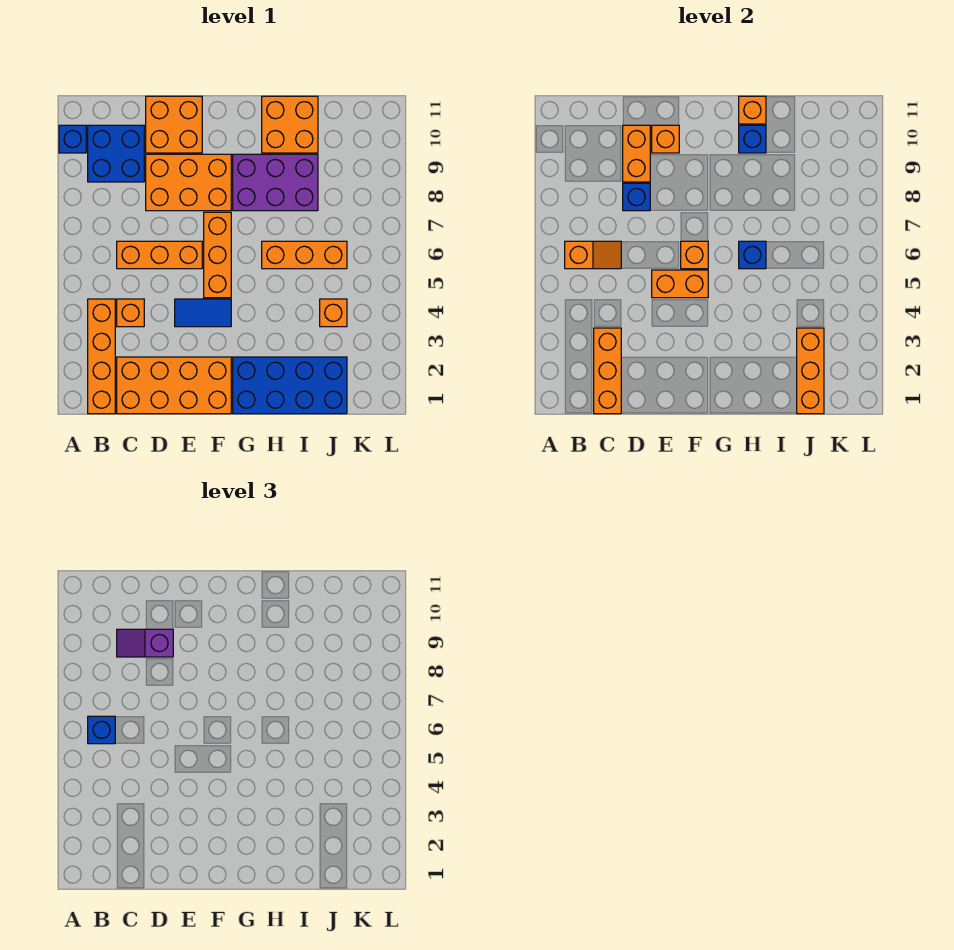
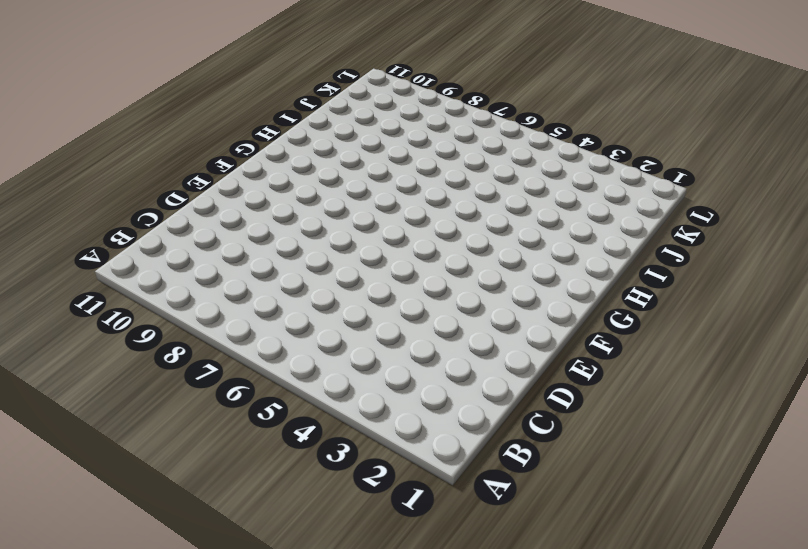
none -> blue brick A10 level 1
none -> orange brick B1:B4 level 1
none -> blue brick B9:C10 level 1

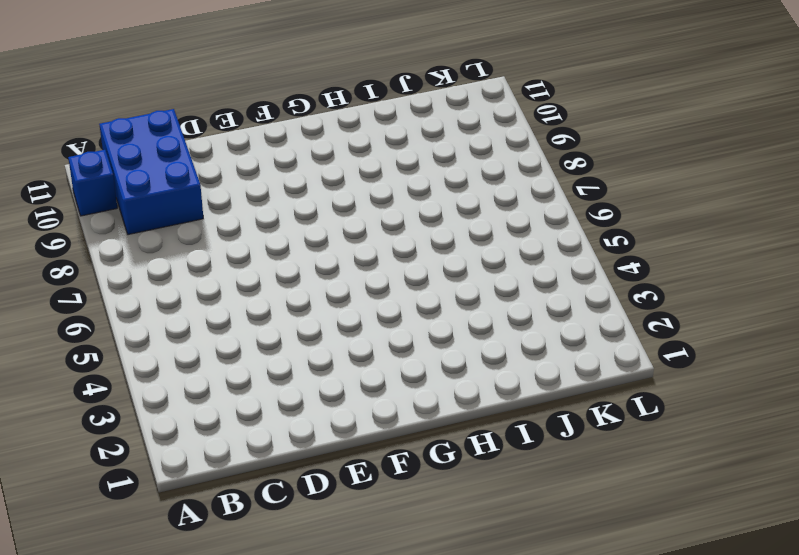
blue brick B9:C11 level 1 -> blue brick B9:C10 level 1
none -> orange brick B1:B4 level 1
none -> orange brick C1:F2 level 1
none -> orange brick C4 level 1

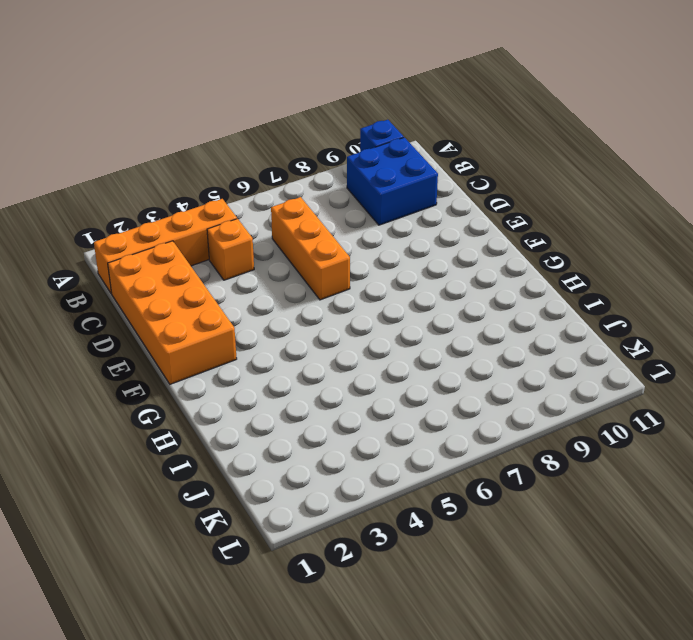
none -> orange brick D8:F9 level 1
none -> orange brick D10:E11 level 1
none -> blue tile E4:F4 level 1

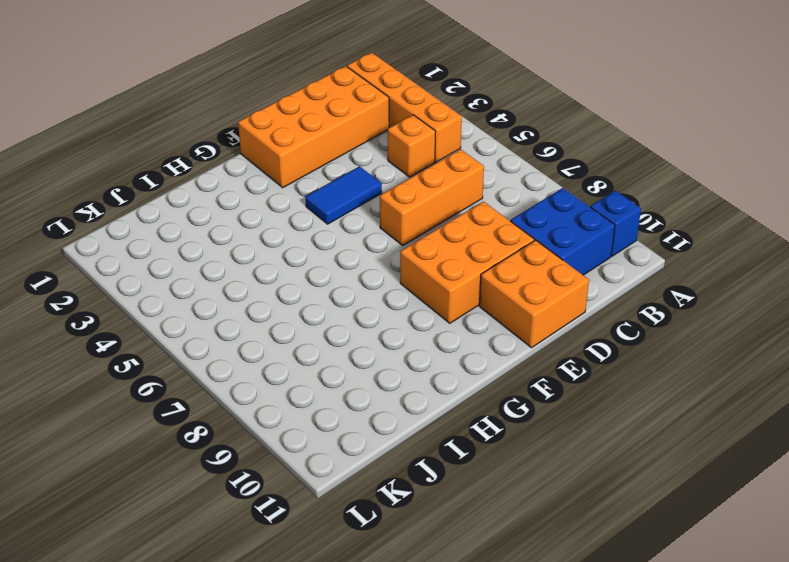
none -> orange brick F5:F7 level 1
none -> blue brick G1:J2 level 1
none -> purple brick G8:I9 level 1

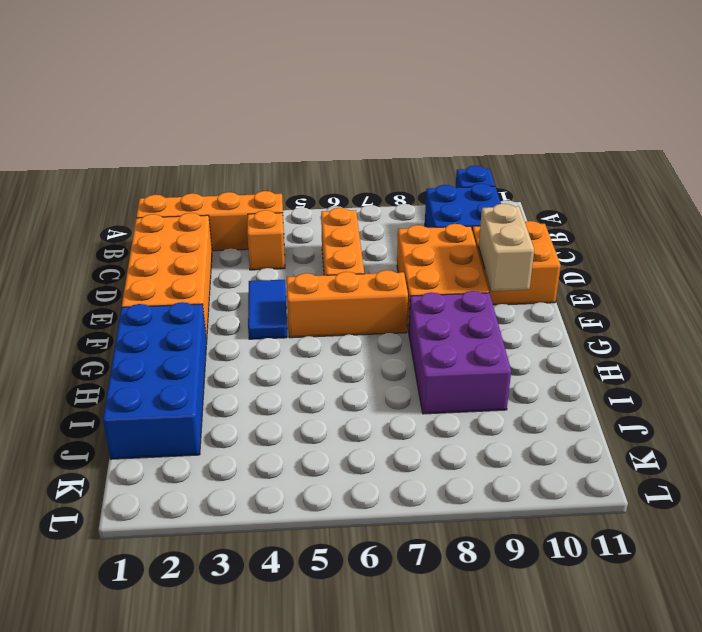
tan brick E10:F10 level 2 -> orange brick E10 level 2
none -> orange brick H6:J6 level 1
none -> orange brick H10:I11 level 1
none -> orange brick J4 level 1

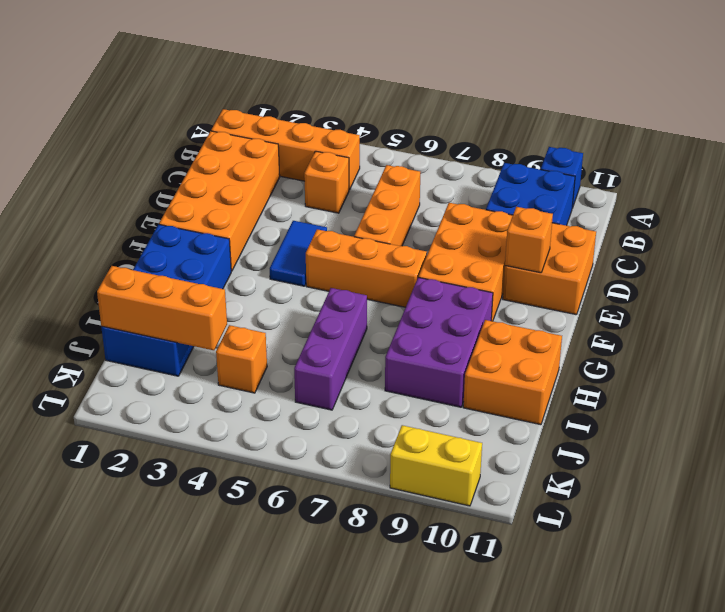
purple brick H6:J6 level 1 -> orange brick H6:J6 level 1
yellow brick L9:L10 level 1 -> none
none -> orange slope B6:C6 level 2 top B
none -> orange brick C1:C3 level 2
none -> blue brick D8 level 2

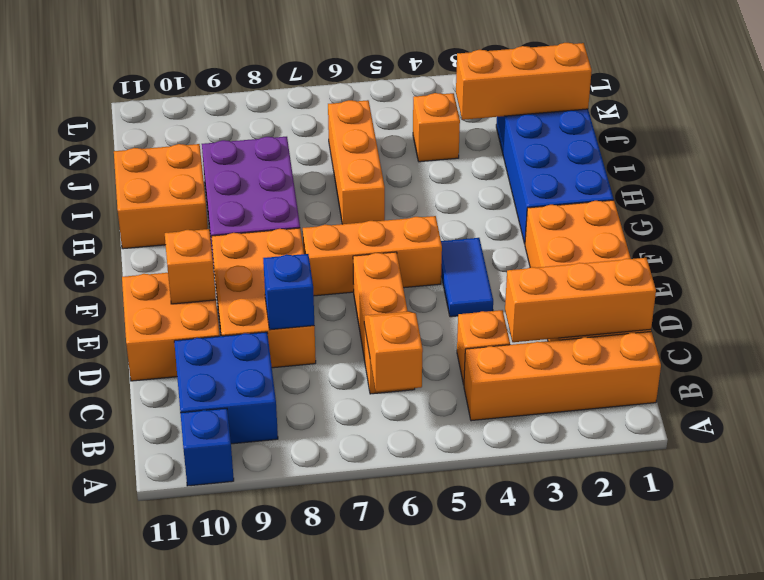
none -> orange brick D9:D10 level 2
none -> orange brick E5:F5 level 2
none -> orange brick F6 level 2

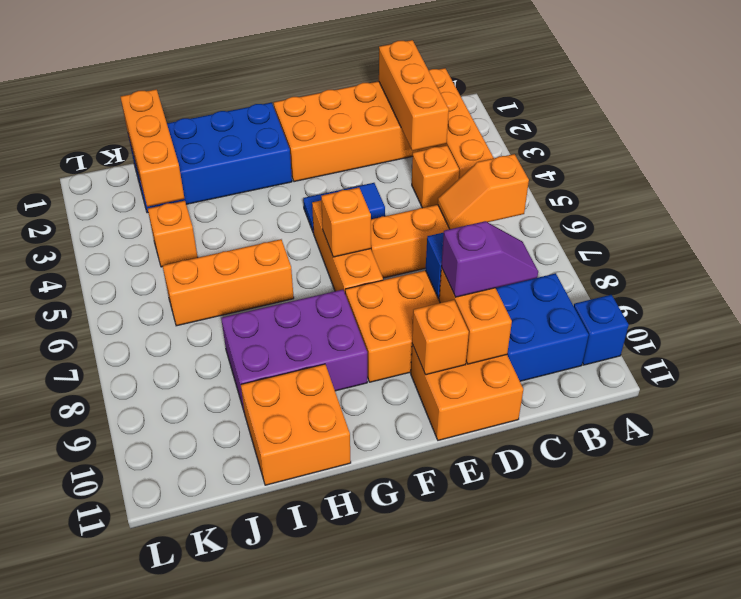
none -> orange brick E5:F5 level 2
none -> blue brick H6 level 2
none -> blue brick H10 level 2

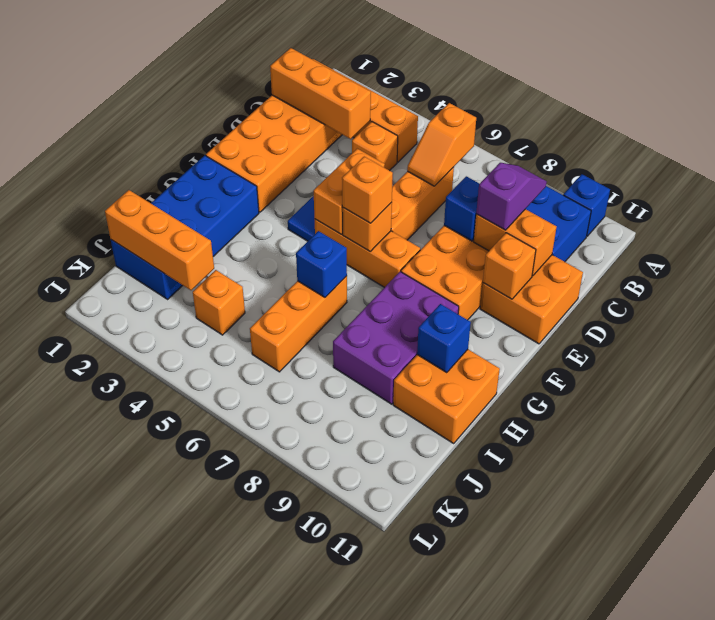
orange brick F6 level 3 -> orange brick H11 level 2
none -> blue brick B6 level 3

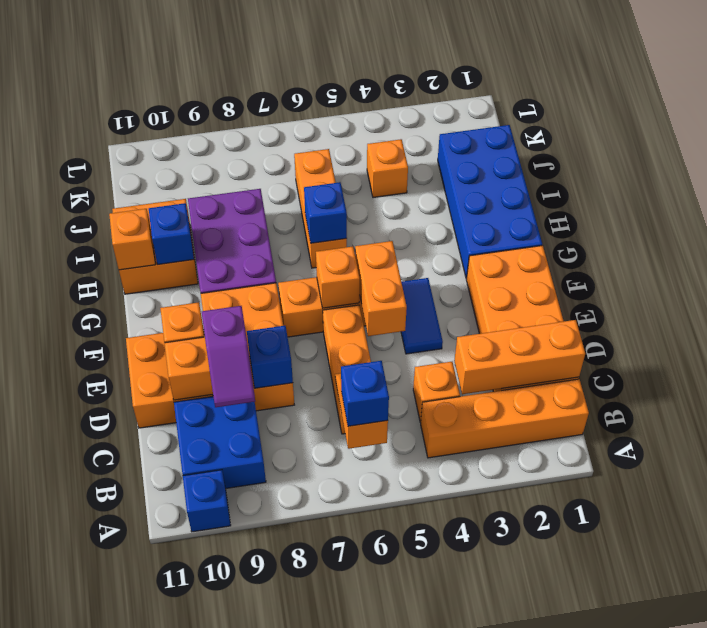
none -> orange brick J1:J3 level 2

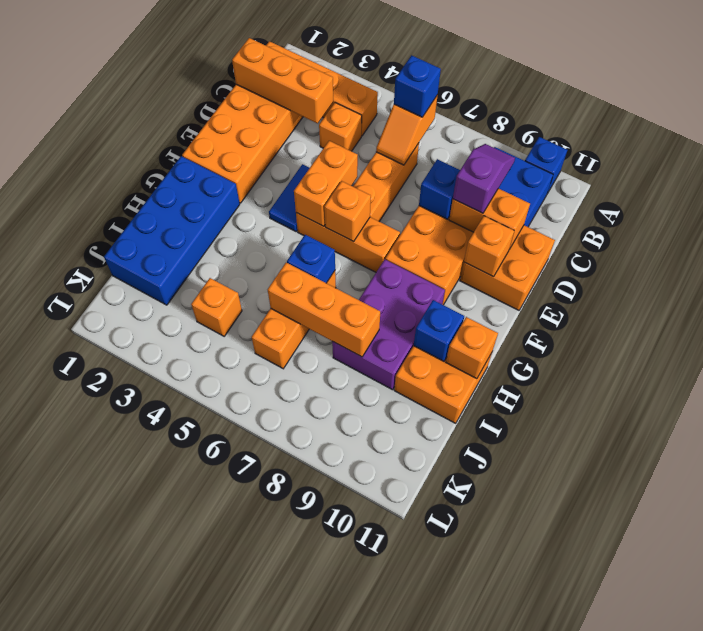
orange brick I6:I8 level 2 -> orange brick J1:J3 level 2

